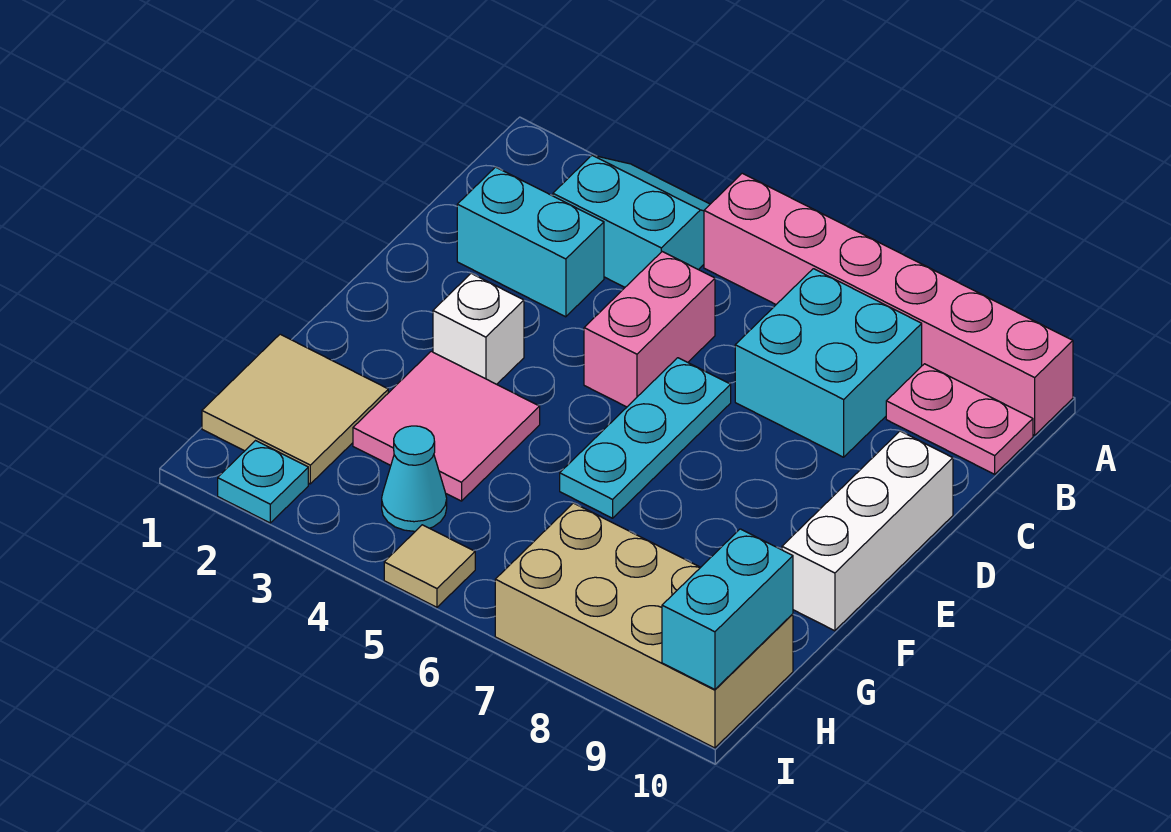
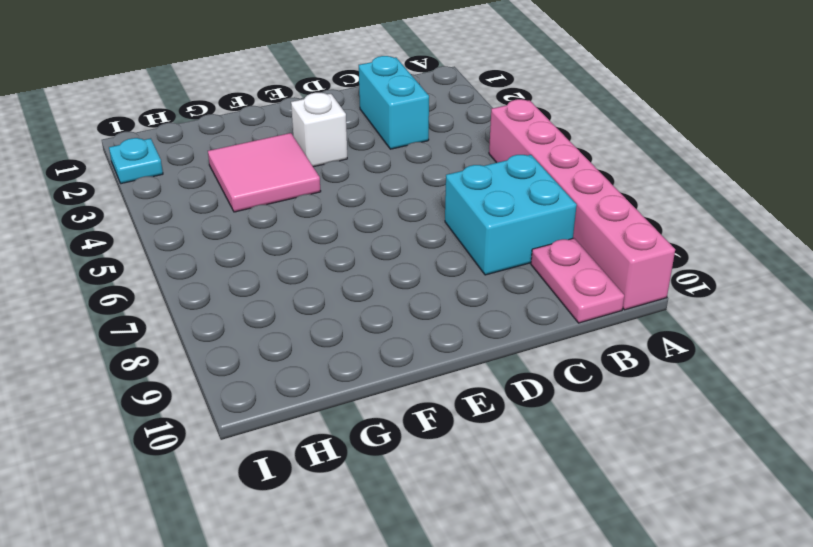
none -> cyan slope A3:B4 level 1 top B
none -> pink brick C5:D5 level 1
none -> cyan plate D6:F6 level 1

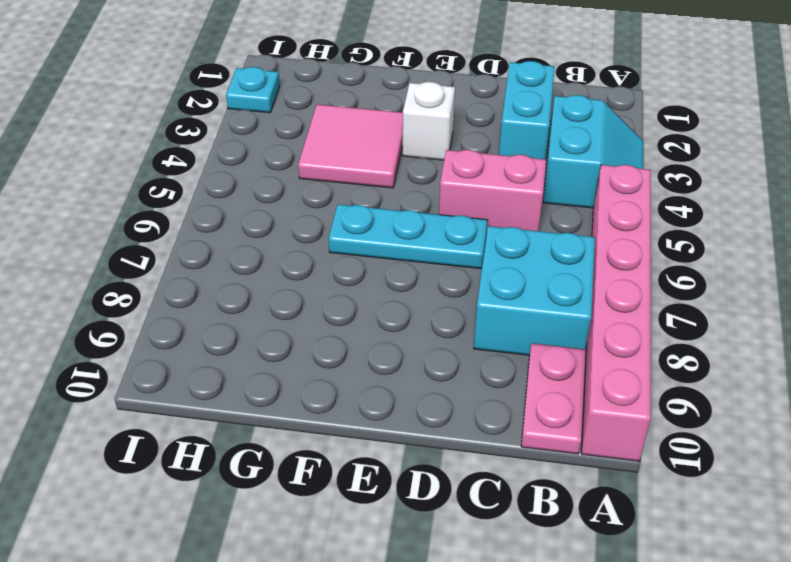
none -> white brick D10:F10 level 1
none -> tan tile G1:H2 level 1
none -> cyan cone H4 level 1

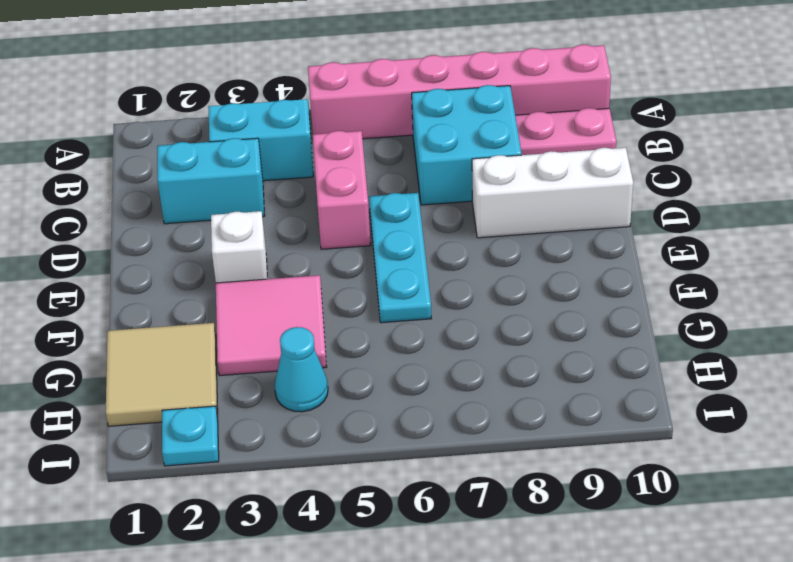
white brick D8:D10 level 1 -> white brick D10:F10 level 1
none -> tan brick H7:I10 level 1
none -> tan tile I5 level 1
none -> cyan brick H10:I10 level 2

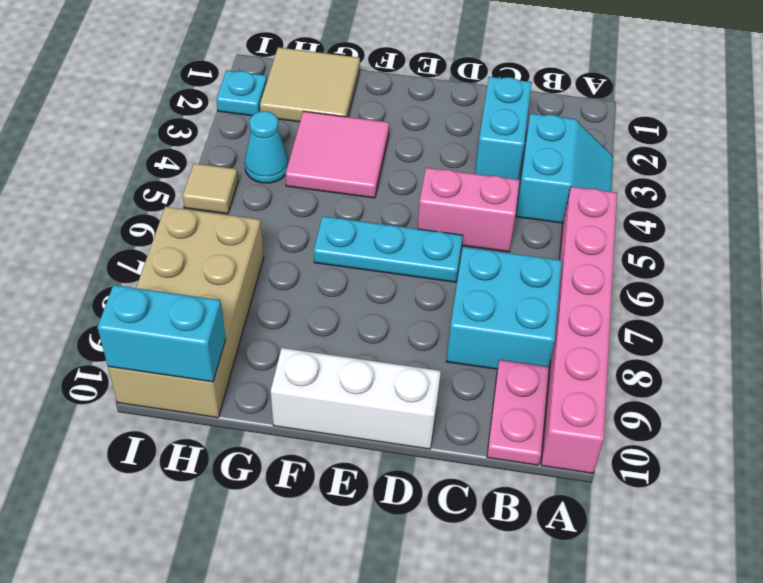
none -> white brick E3 level 1

